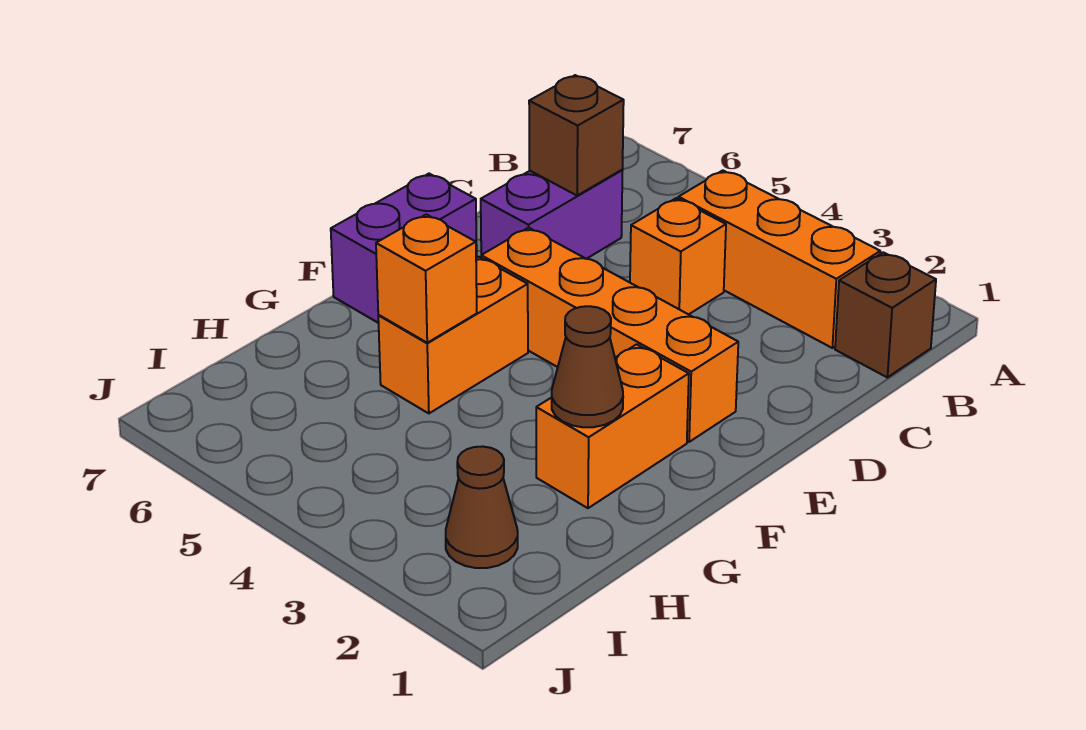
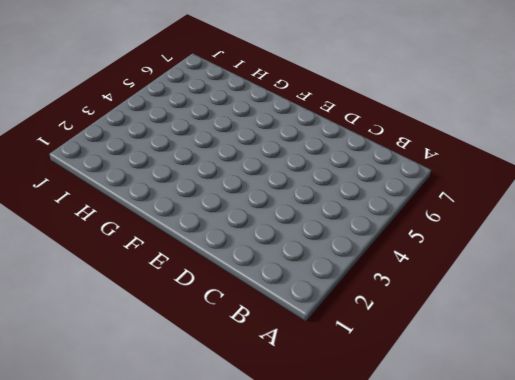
none -> brown brick B1 level 1
none -> orange brick B2:B4 level 1
none -> orange brick C4 level 1

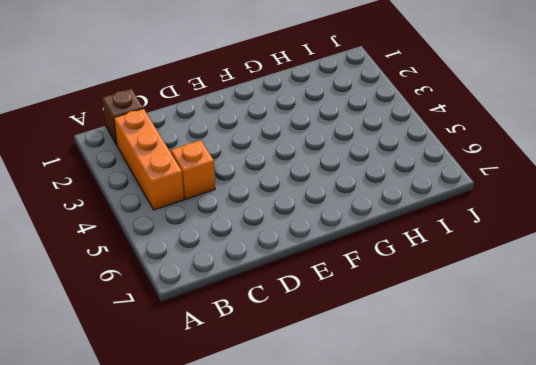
none -> purple brick C6:D6 level 1
none -> orange brick E2:E5 level 1
none -> purple brick E7:F7 level 1

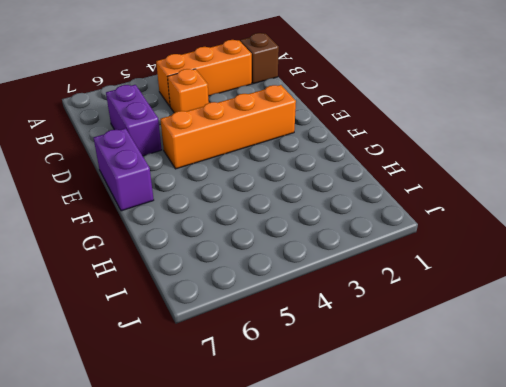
none -> orange brick F2:G2 level 1
none -> orange brick F5:G5 level 1
none -> brown cone I2 level 1

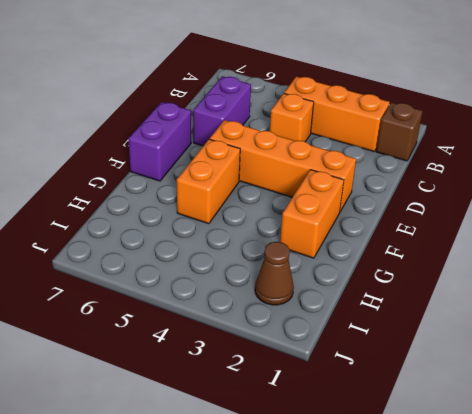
none -> brown brick C6 level 2
none -> brown cone G2 level 2
none -> orange brick G5 level 2

